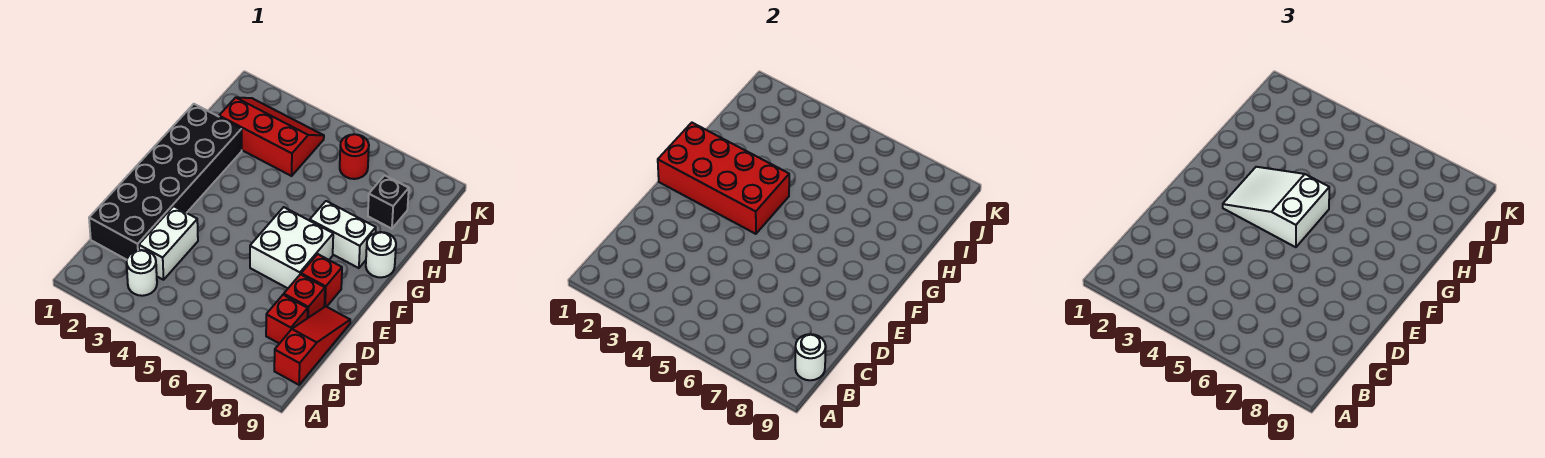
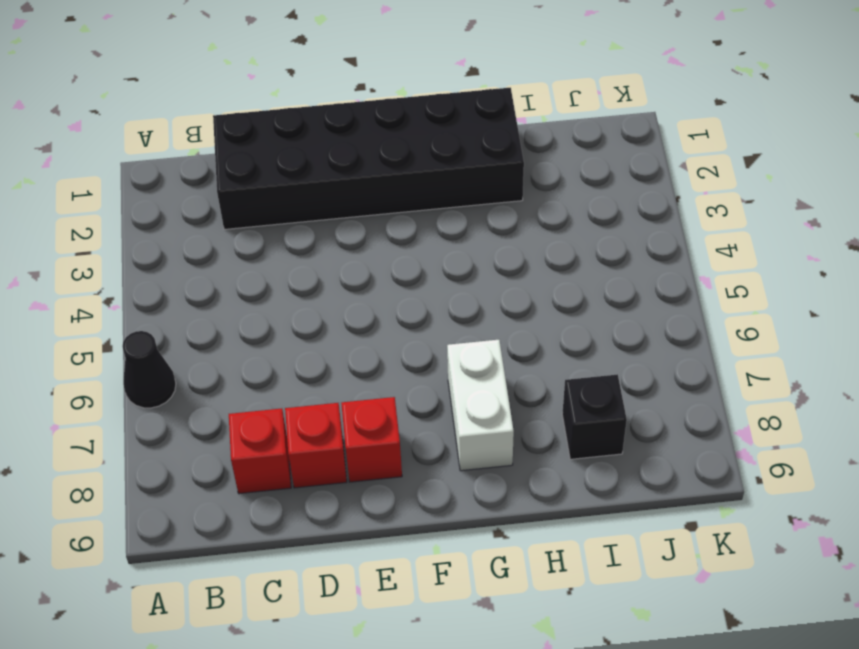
black cone A6 level 1 -> none
none -> white round brick B3 level 1
none -> red slope B9:D9 level 1 top B
none -> white brick C3:D3 level 1

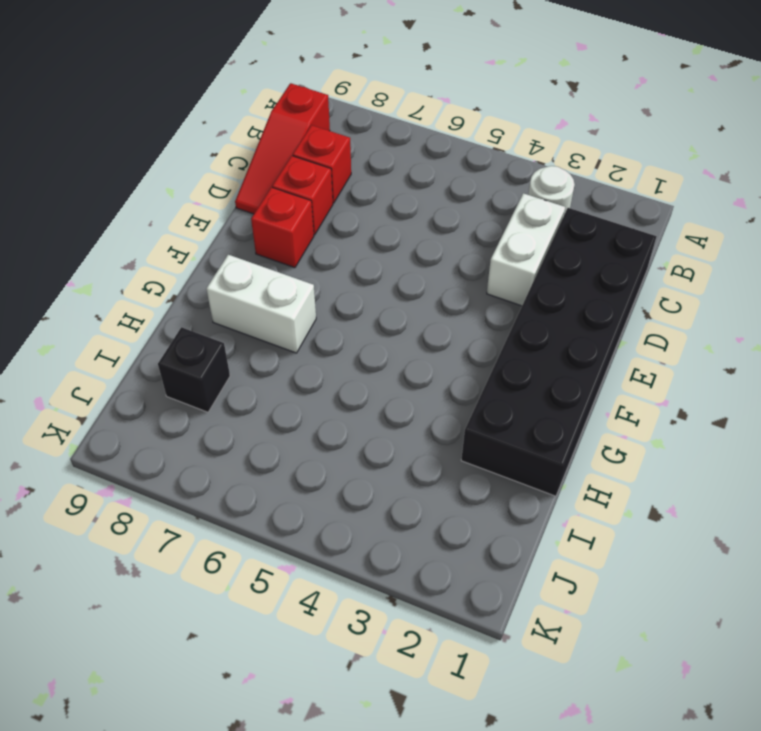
none -> white brick E6:F7 level 1
none -> white round brick G9 level 1
none -> red slope I2:J4 level 1 top I

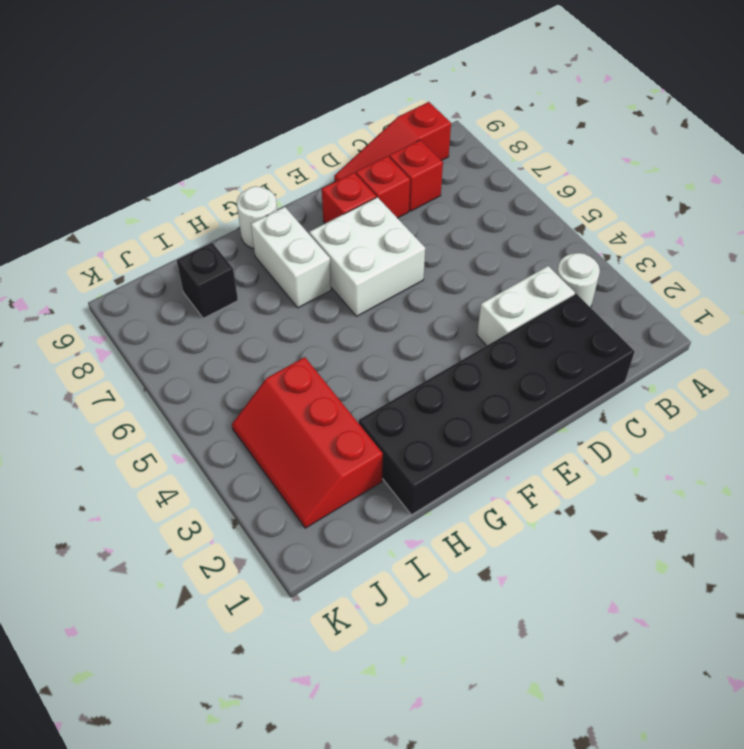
none -> red round brick J6 level 1
none -> white round brick B9 level 2
none -> red brick F1:G4 level 2

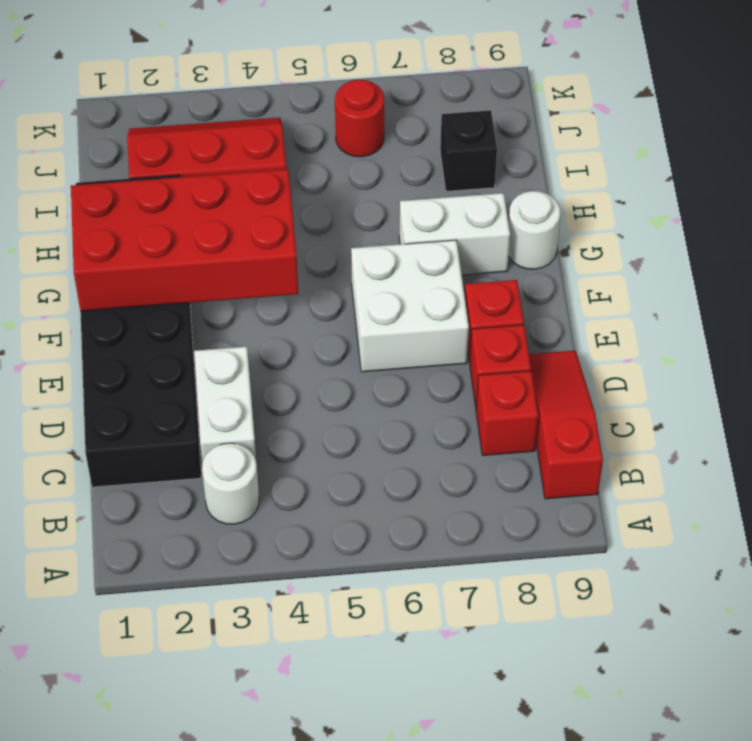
none -> white round brick B9 level 2
none -> white slope F3:G5 level 3 top 5

